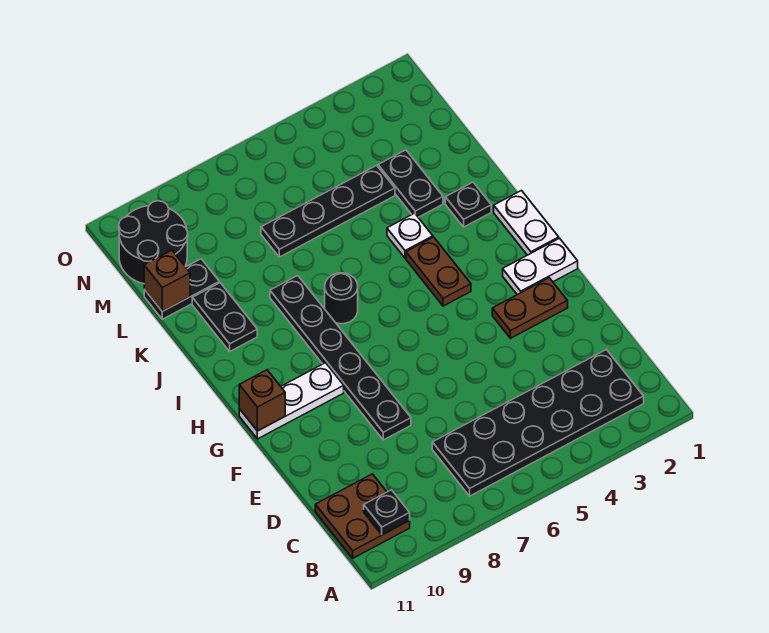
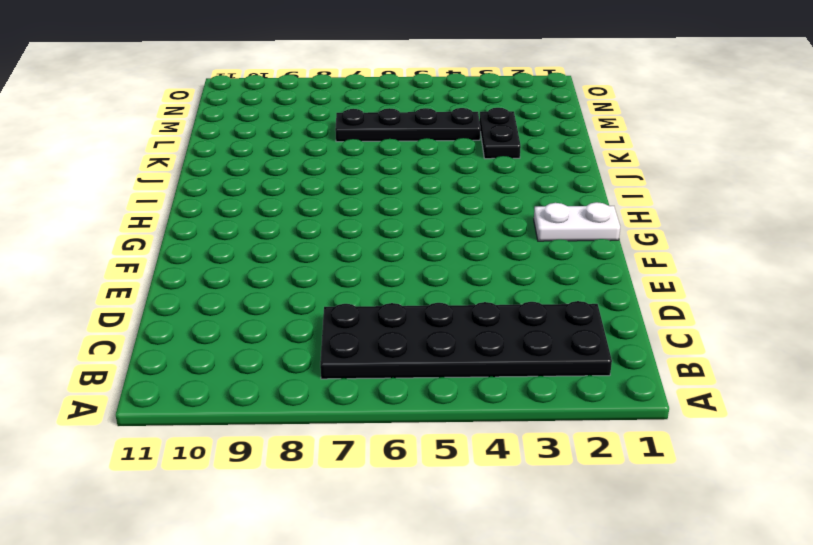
none -> brown plate B10:C11 level 1
none -> black plate E8:J8 level 1
none -> brown plate F2:F3 level 1

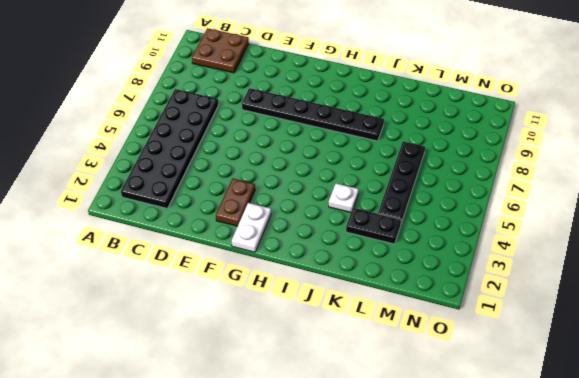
none -> white plate G9:G11 level 1
none -> white plate H1:I1 level 1
none -> brown plate H4:I4 level 1

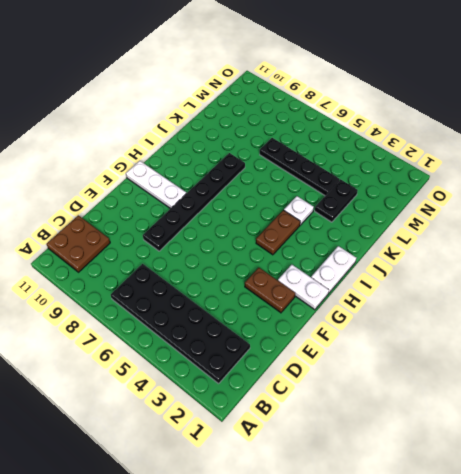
none -> black round brick I7 level 1
none -> black plate J2 level 1
none -> black plate J10:K10 level 1

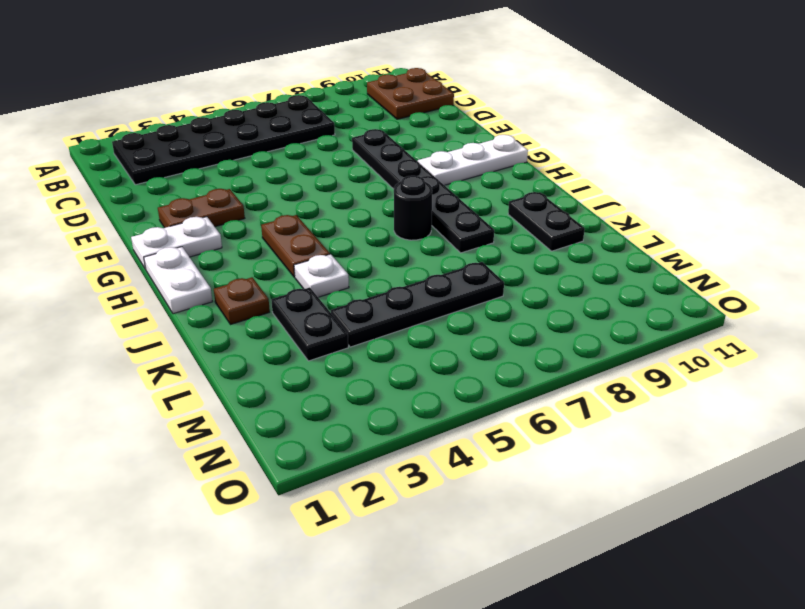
brown plate J2 level 1 -> black plate J2 level 1
none -> black plate L10:L11 level 1
none -> black round brick M10:N11 level 1
none -> black plate B10 level 2

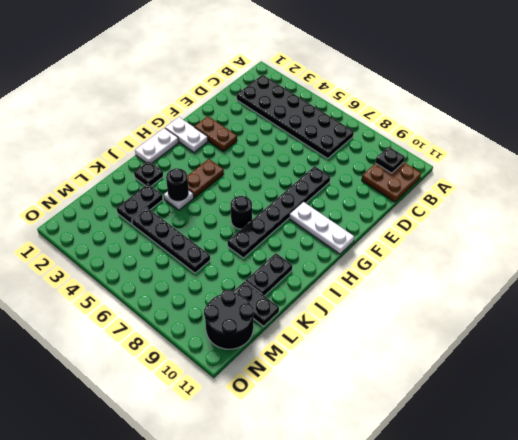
black round brick J4 level 2 -> none
none -> brown brick G11 level 2
none -> brown brick L11 level 2

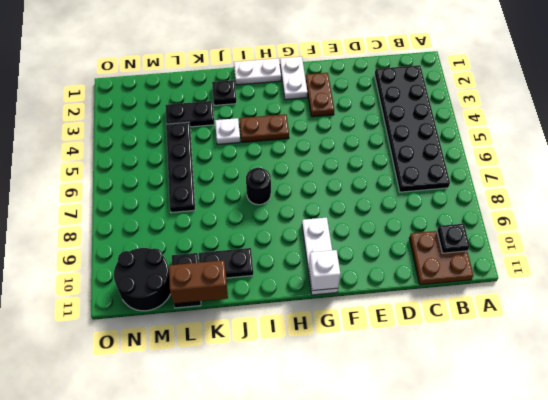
white brick G11 level 2 -> brown brick G11 level 2
brown brick K11:L11 level 2 -> brown brick L11 level 2
none -> black plate E8:J8 level 1

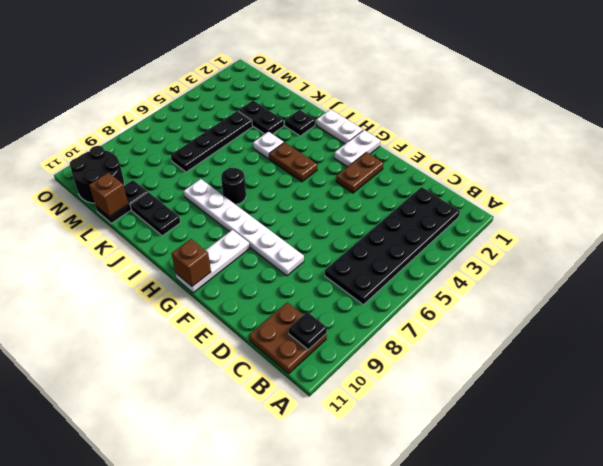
white plate E8:J8 level 1 -> black plate E8:J8 level 1

